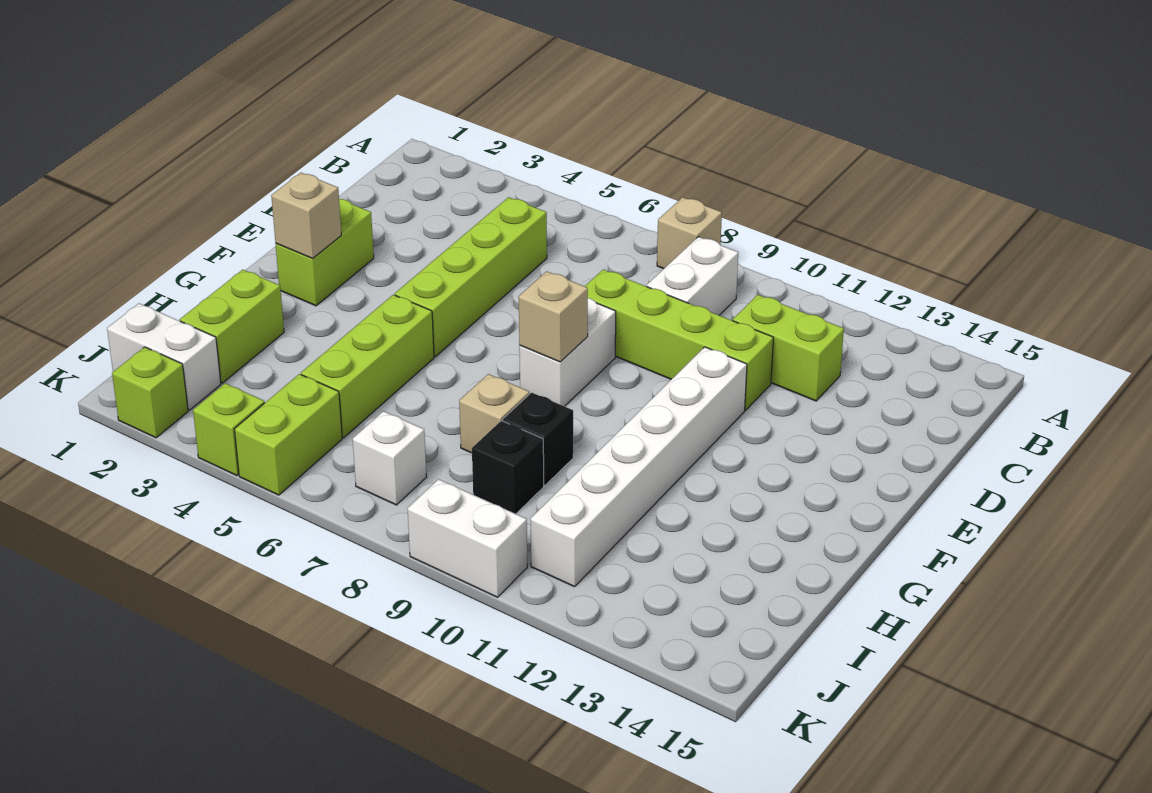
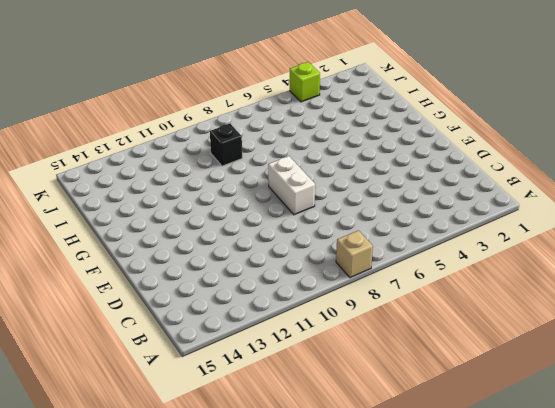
none -> white brick B9:C9 level 1
none -> lime brick C5:F5 level 1
none -> lime brick C11:C12 level 1

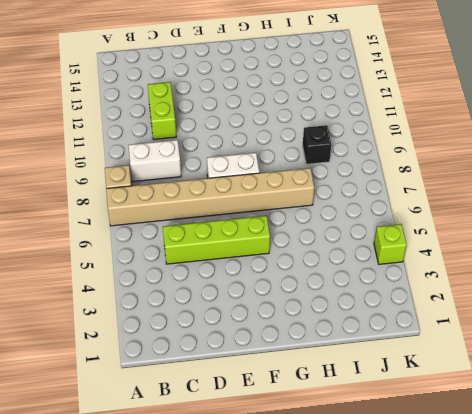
tan brick A7:H7 level 1 -> none
none -> lime brick D8:D11 level 1
none -> lime brick E2:F2 level 1
none -> white brick E11:J11 level 1

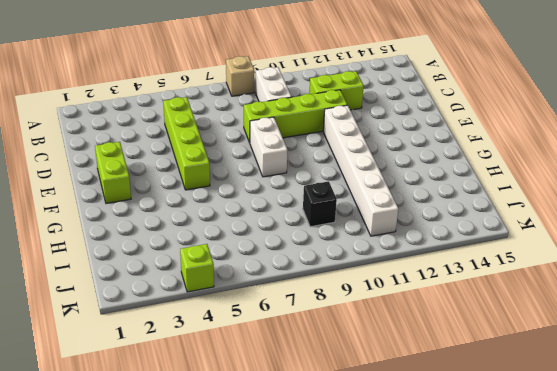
none -> lime brick G5:I5 level 1
none -> lime brick H2:I2 level 1
none -> tan brick H8 level 1

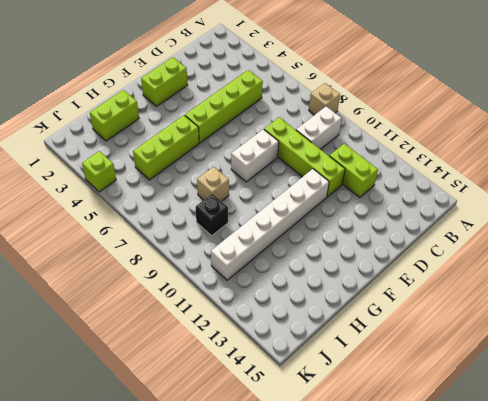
none -> black brick H9 level 1
none -> white brick J1:J2 level 1
none -> lime brick J5:K5 level 1

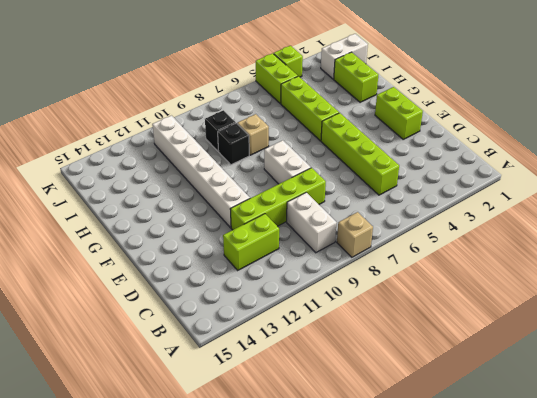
none -> white brick J7 level 1
none -> lime brick K2 level 1
none -> white brick K9:K10 level 1

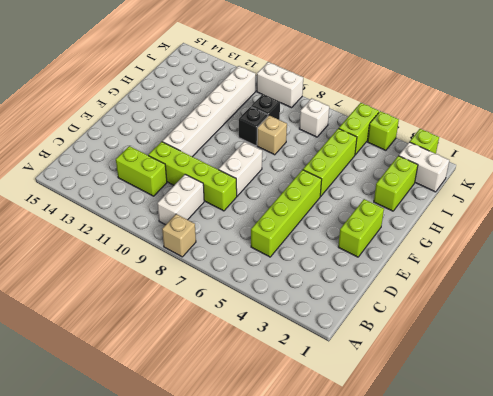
none -> tan brick F2 level 2
none -> tan brick F8 level 2

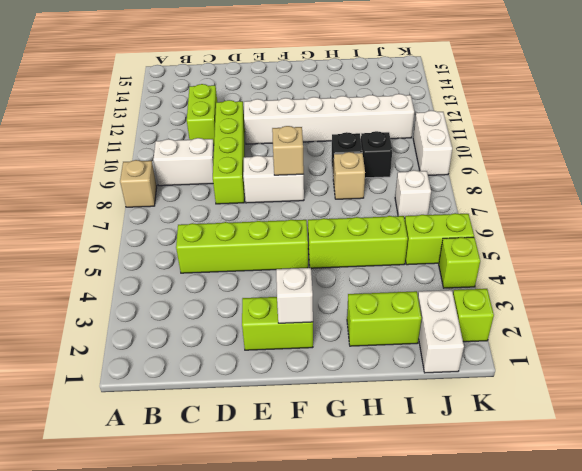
white brick F2 level 2 -> tan brick F2 level 2

